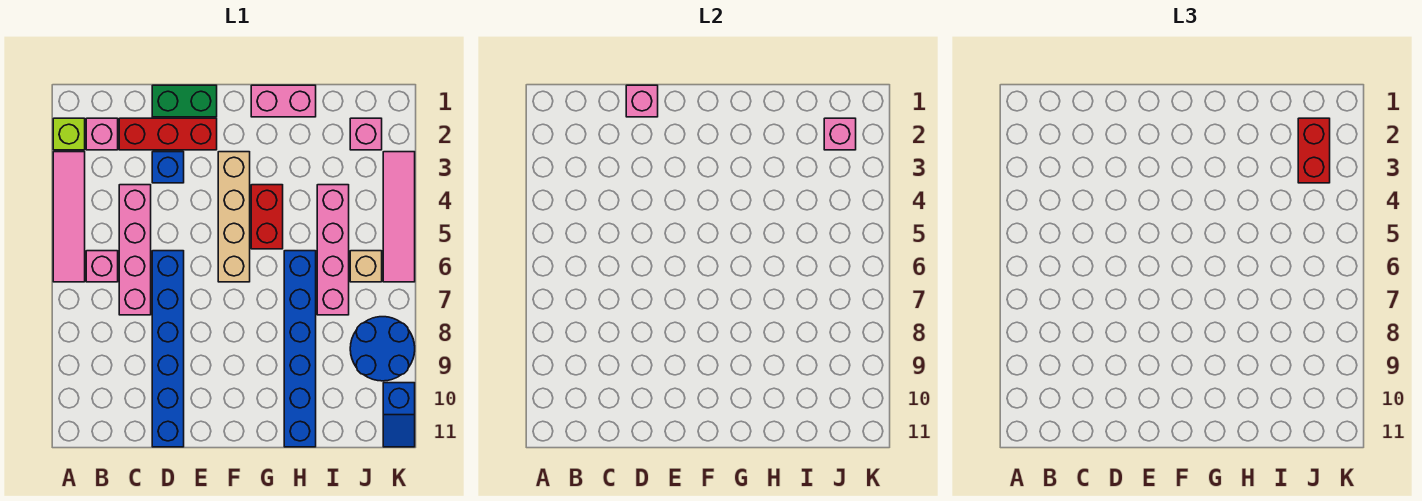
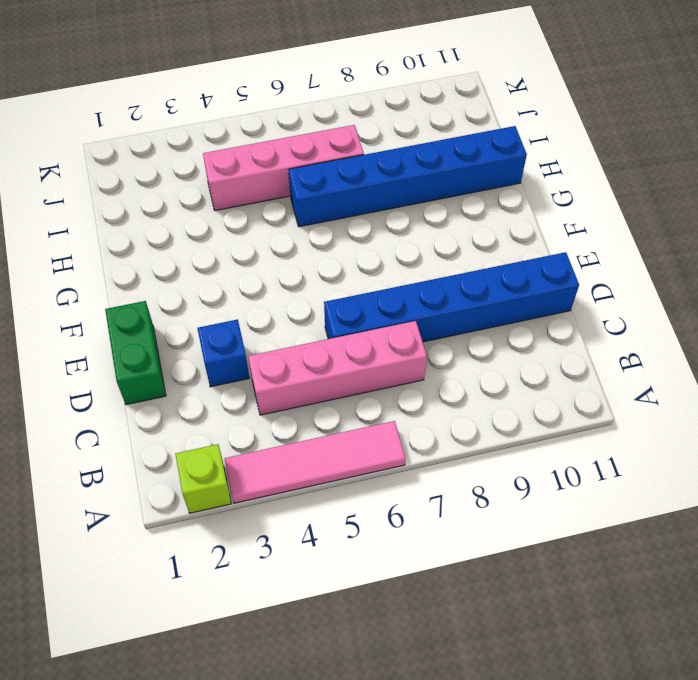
none -> pink brick B2 level 1
none -> pink brick B6 level 1
none -> red brick C2:E2 level 1

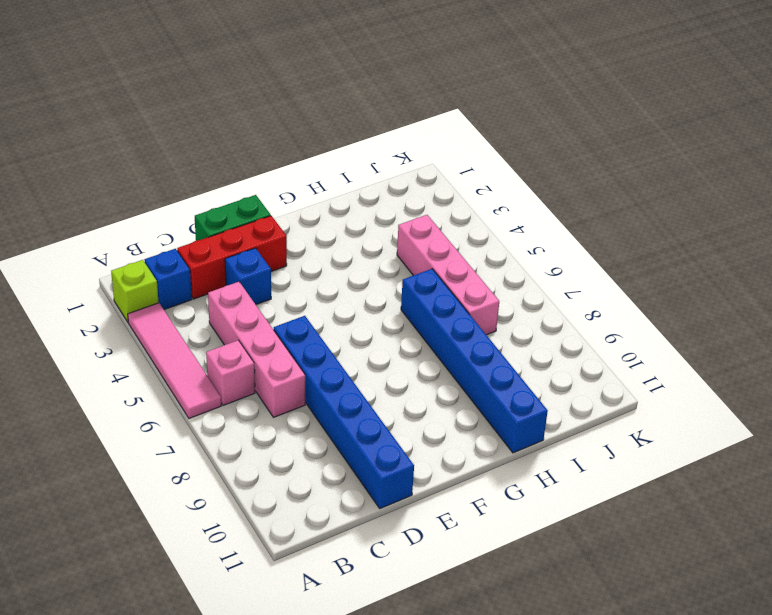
blue brick B2 level 1 -> pink brick B2 level 1
none -> tan brick F3:F6 level 1
none -> pink brick G1:H1 level 1
none -> red brick G4:G5 level 1

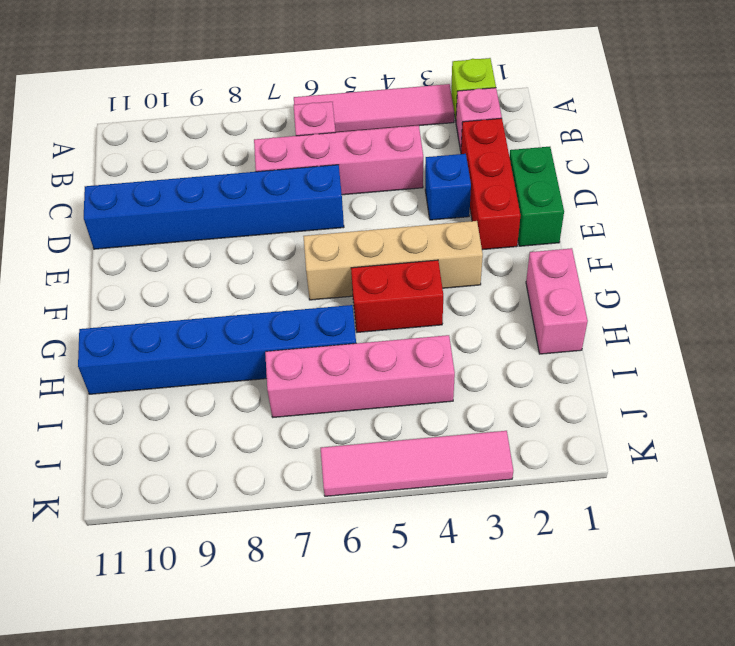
none -> pink brick J2 level 1
none -> tan brick J6 level 1
none -> blue round brick J8:K9 level 1

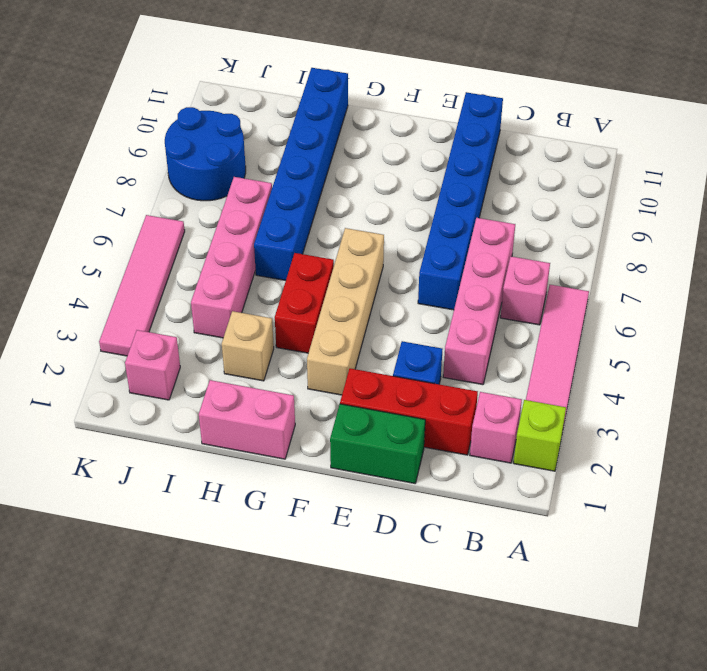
tan brick H3 level 1 -> tan brick J6 level 1
none -> blue slope K10:K11 level 1 top 10
none -> pink brick D1 level 2
none -> pink brick J2 level 2

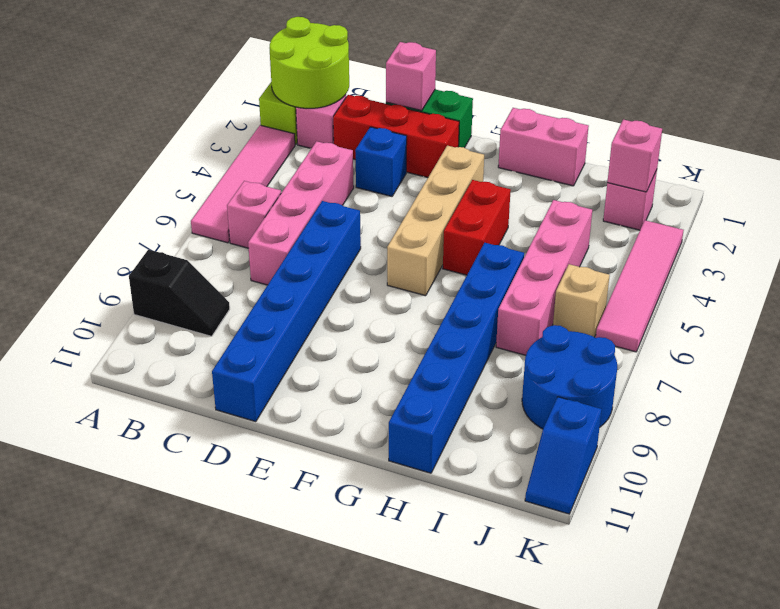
lime round brick A1:B2 level 2 -> none
black slope A9:B9 level 1 top A -> none
none -> red brick J2:J3 level 3

